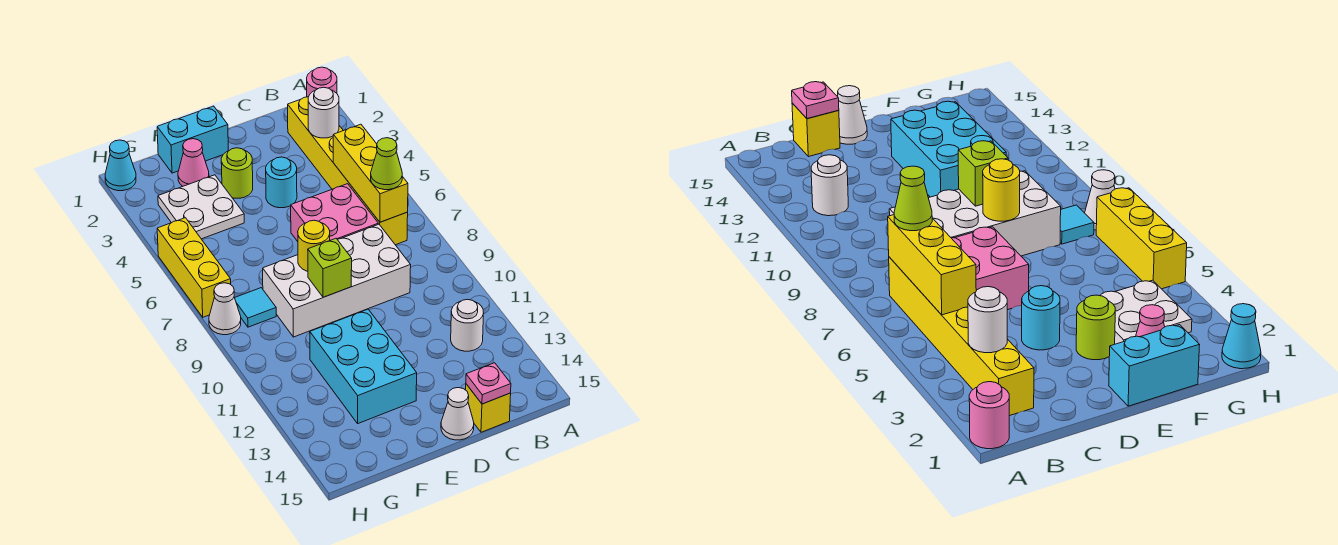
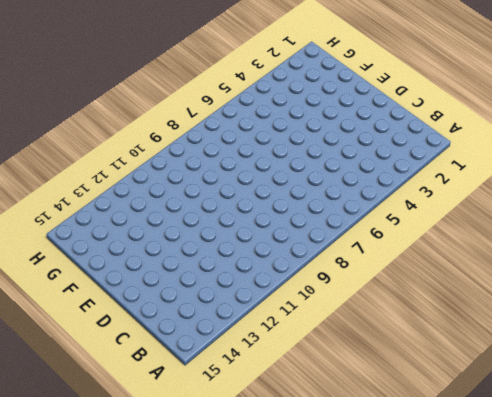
none -> pink round brick A1 level 1
none -> yellow brick B2:B7 level 1
none -> white round brick B12 level 1

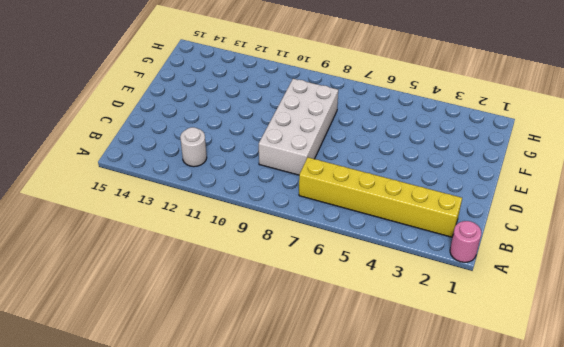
none -> pink brick C6:D7 level 1
none -> yellow brick C15 level 1
none -> cyan round brick D4 level 1

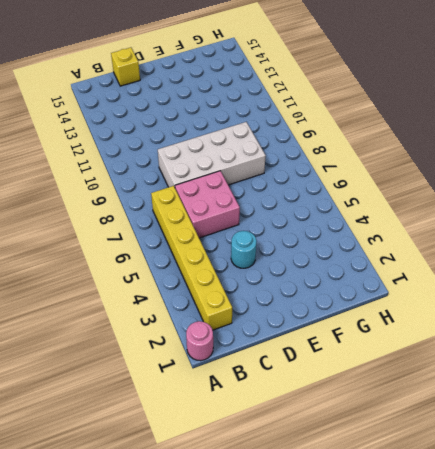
none -> white round brick B12 level 1
none -> white cone D15 level 1
none -> cyan brick E1:F1 level 1

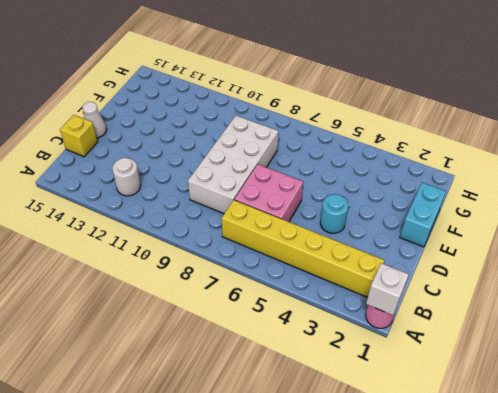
white brick A1 level 2 -> none
none -> lime round brick E3 level 1
none -> cyan brick E11:F13 level 1
none -> pink cone F2 level 1

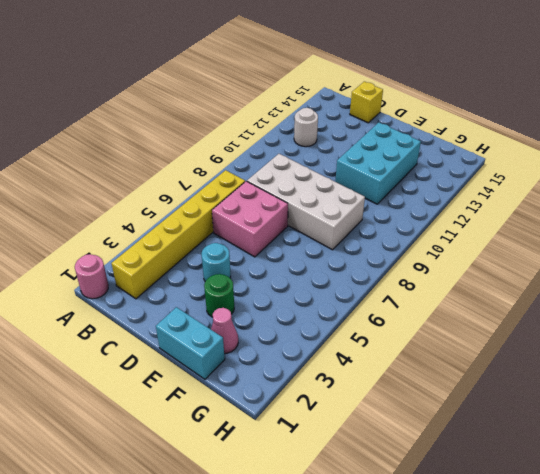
green round brick E3 level 1 -> lime round brick E3 level 1
none -> white cone D15 level 1
none -> white plate F3:G4 level 1
none -> cyan tile G8 level 1

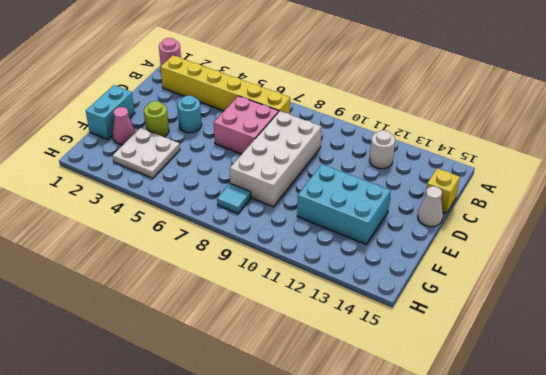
none -> cyan cone H1 level 1
none -> yellow brick H5:H7 level 1
none -> white cone H8 level 1

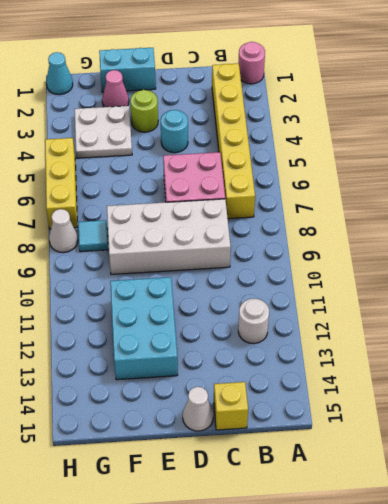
none -> white round brick B3 level 2
none -> yellow brick B5:B7 level 2
none -> pink plate C15 level 2

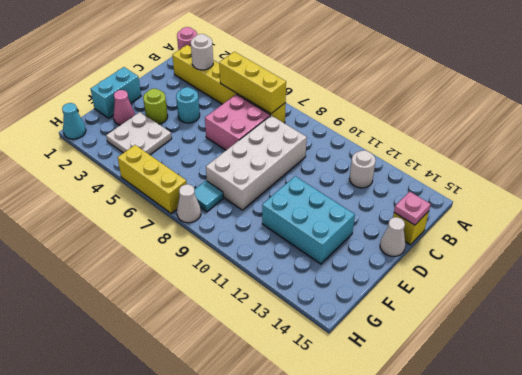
none -> yellow round brick E8 level 2
none -> lime brick E9 level 2
none -> lime cone B7 level 3

